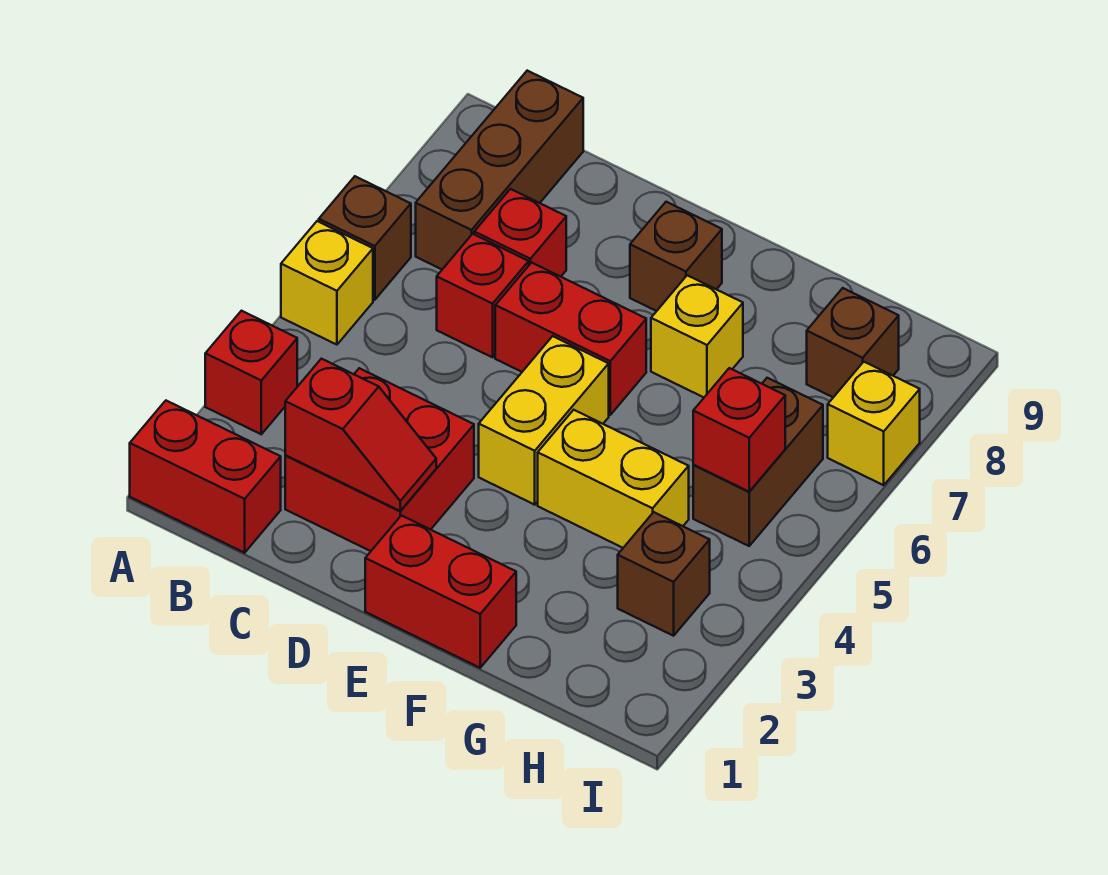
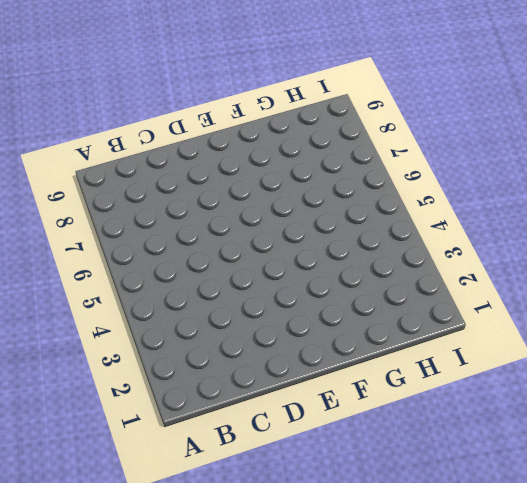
none -> red brick A1:B1 level 1
none -> red brick A3 level 1
none -> yellow brick A5 level 1

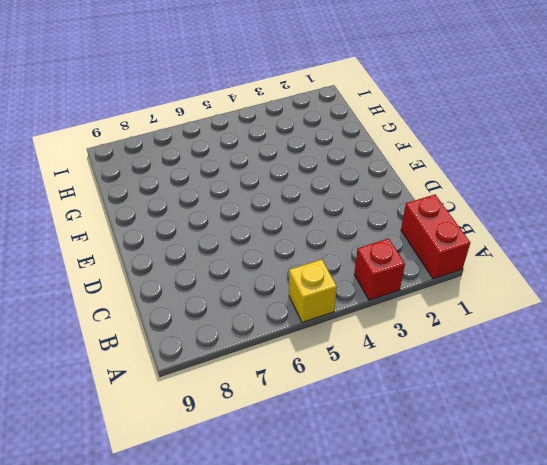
none -> brown brick A6 level 1
none -> brown brick B7:B9 level 1
none -> red brick C2:D3 level 1

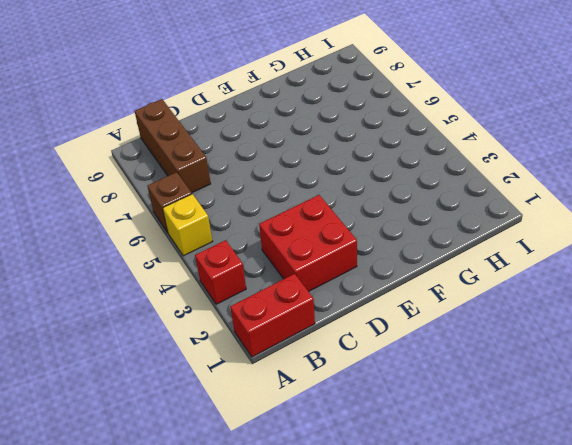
none -> red brick C6 level 1
none -> red brick C7 level 1
none -> red brick D6:E6 level 1

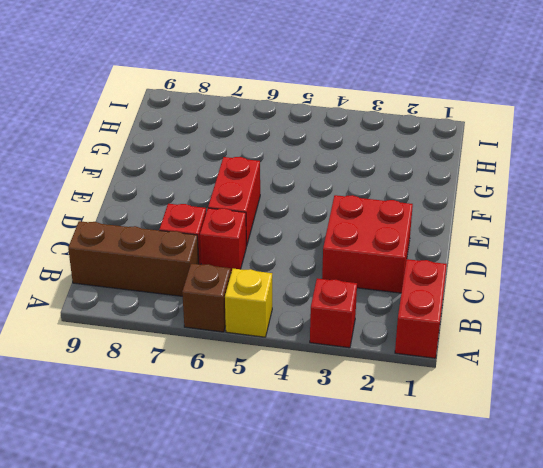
none -> red brick E1:F1 level 1
none -> yellow brick E4:E5 level 1
none -> brown brick E8 level 1

